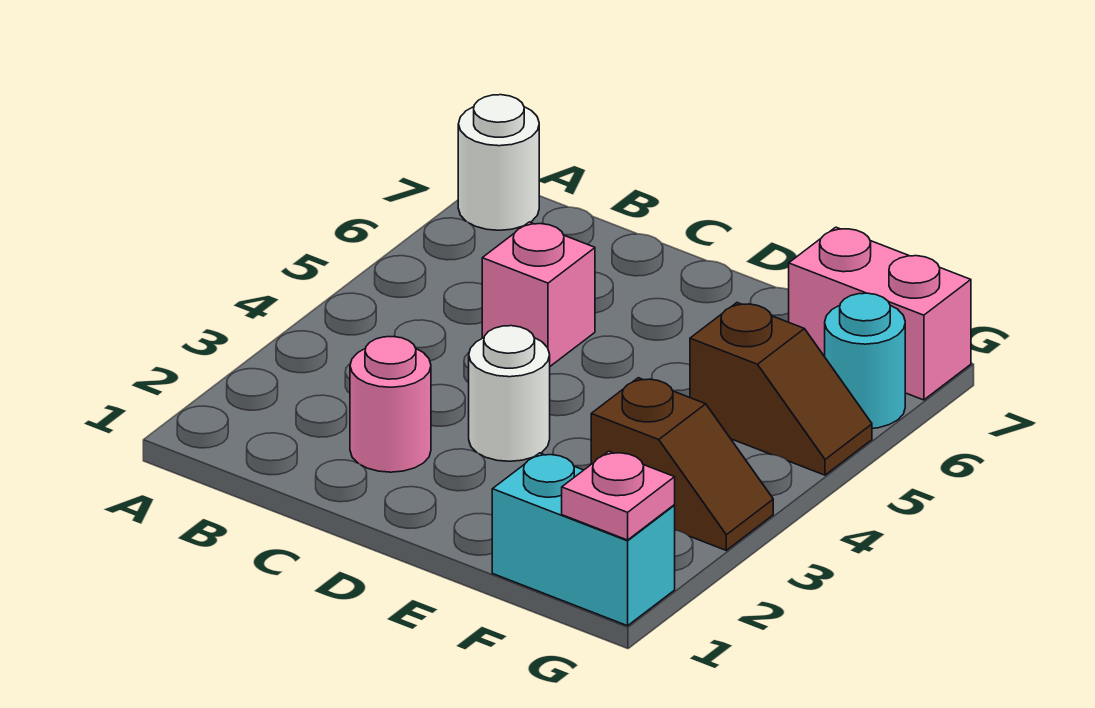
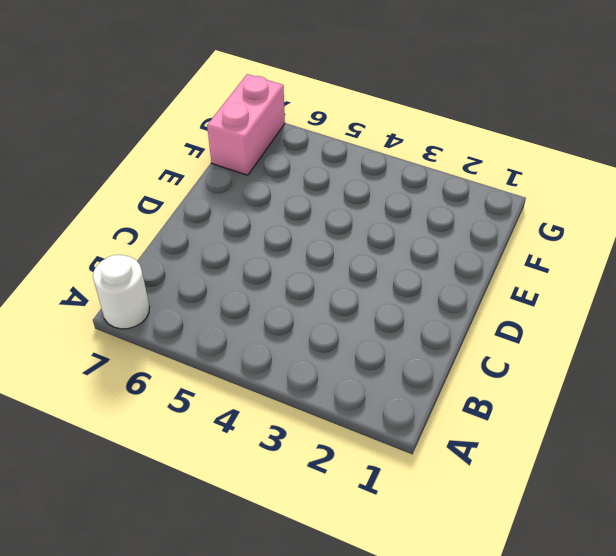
none -> pink round brick C2 level 1
none -> pink brick C5 level 1

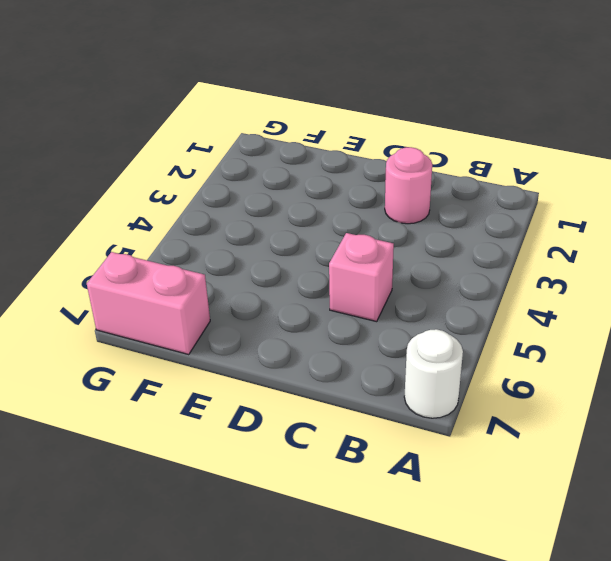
none -> white round brick D3 level 1
none -> cyan brick F1:G1 level 1

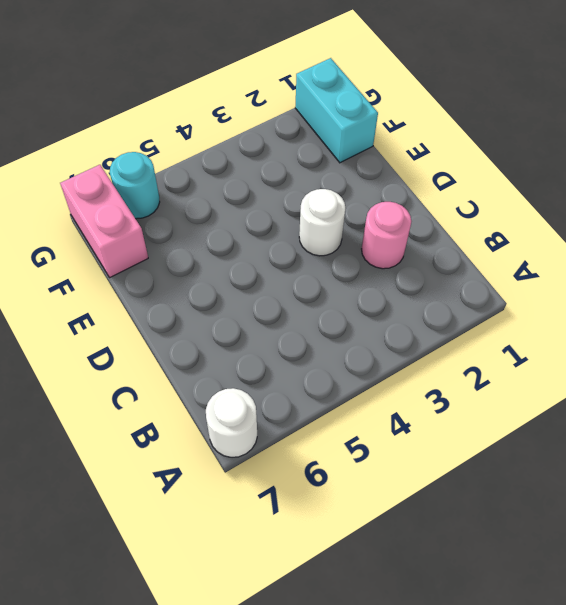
none -> pink brick C5 level 1
none -> brown slope F3:G3 level 1 top F

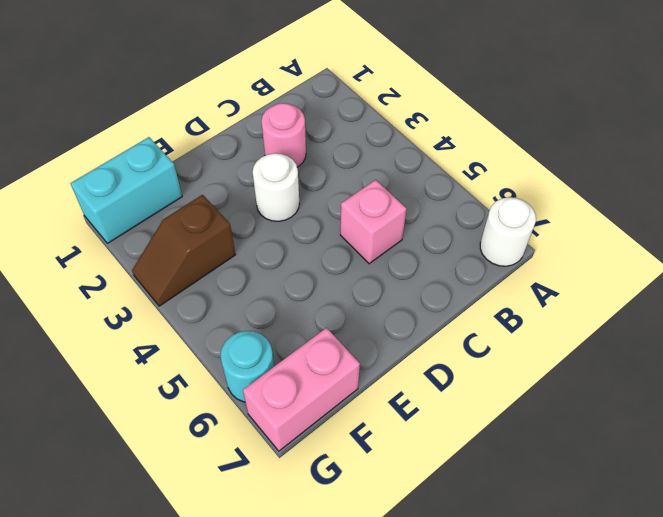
none -> brown slope F5:G5 level 1 top F
none -> pink plate G1 level 2

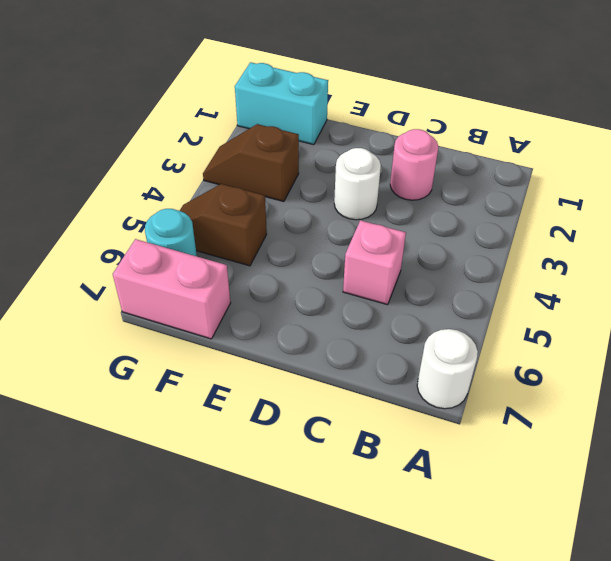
none -> pink plate G1 level 2

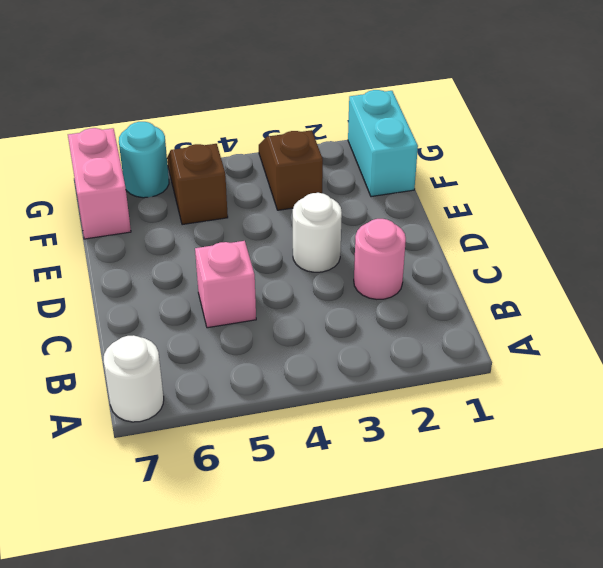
none -> pink plate G1 level 2

